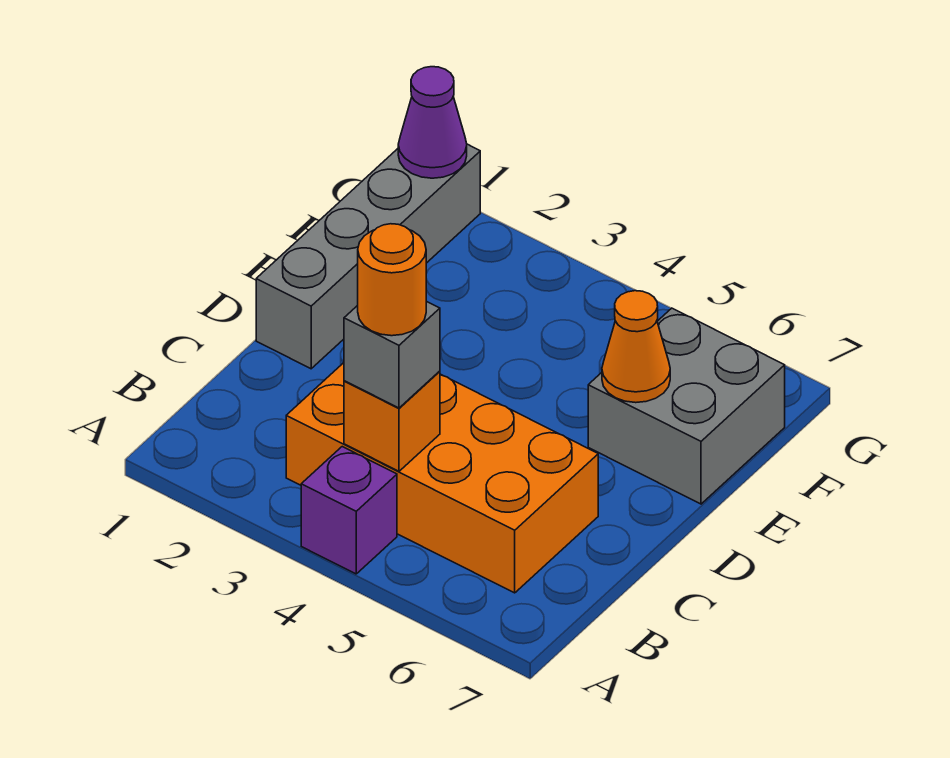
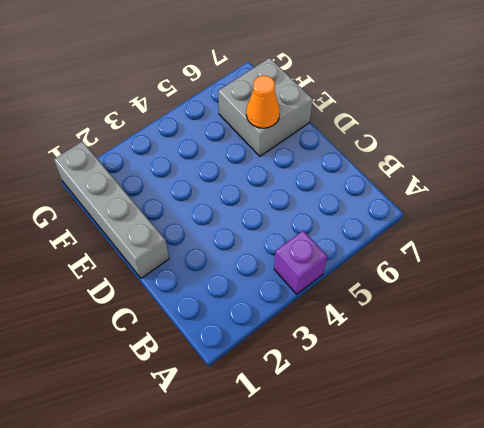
none -> orange brick B3:C6 level 1
none -> orange brick B4 level 2

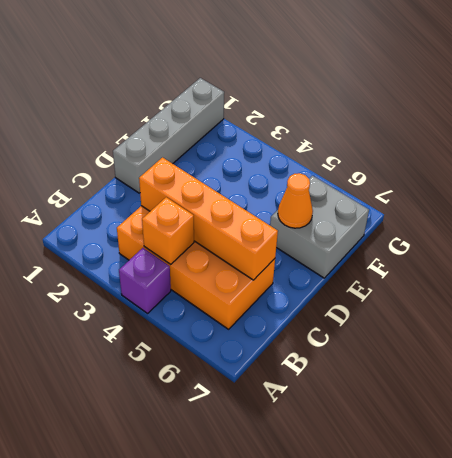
orange brick C3:C6 level 2 -> none
none -> purple cone G1 level 2
none -> grey brick B4 level 3

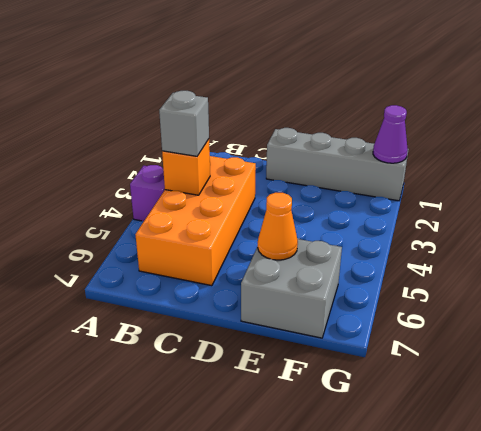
none -> orange round brick B4 level 4

